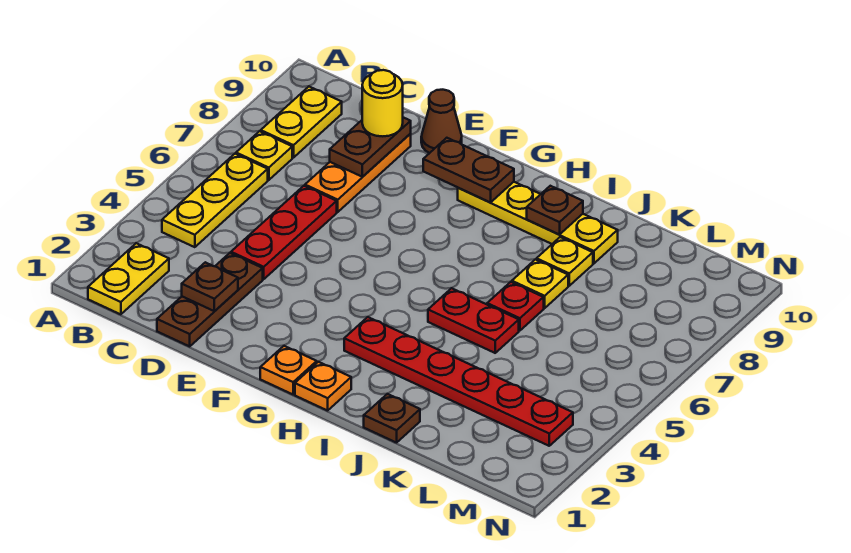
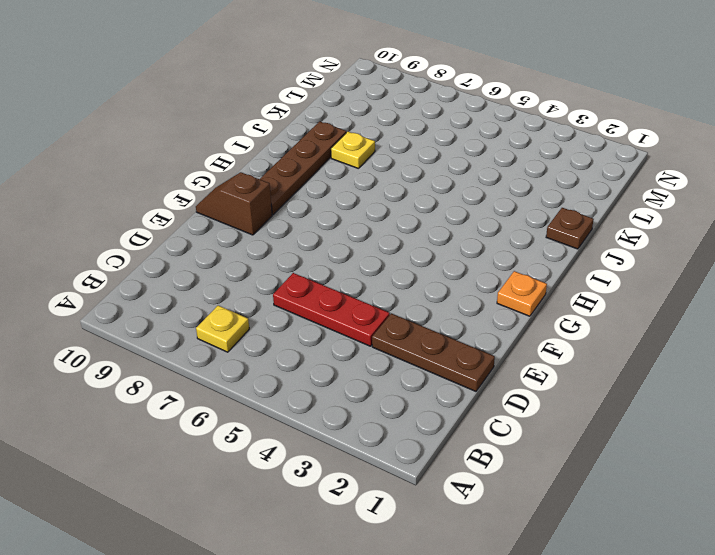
brown slope F9:F10 level 1 top 9 -> none
brown plate G9:J9 level 1 -> yellow plate G9:J9 level 1
none -> yellow plate B1:B2 level 1
none -> yellow plate B4:B6 level 1
none -> yellow plate B8:B9 level 1

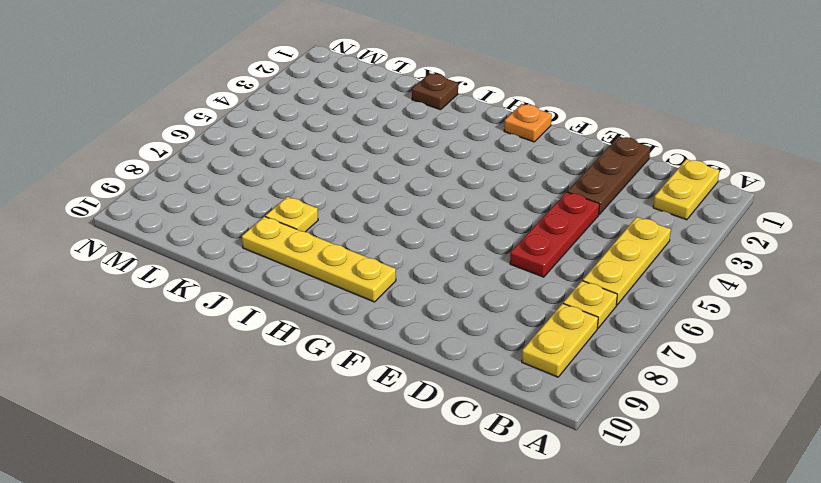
none -> orange plate D7:D9 level 1
none -> brown cone E10 level 1
none -> orange plate H1 level 1

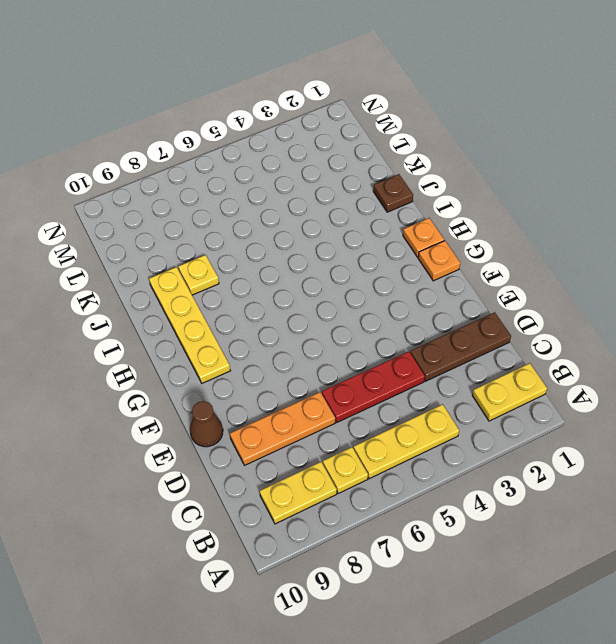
none -> red plate H3:M3 level 1
none -> red plate I5:J5 level 1
none -> red plate J6 level 1

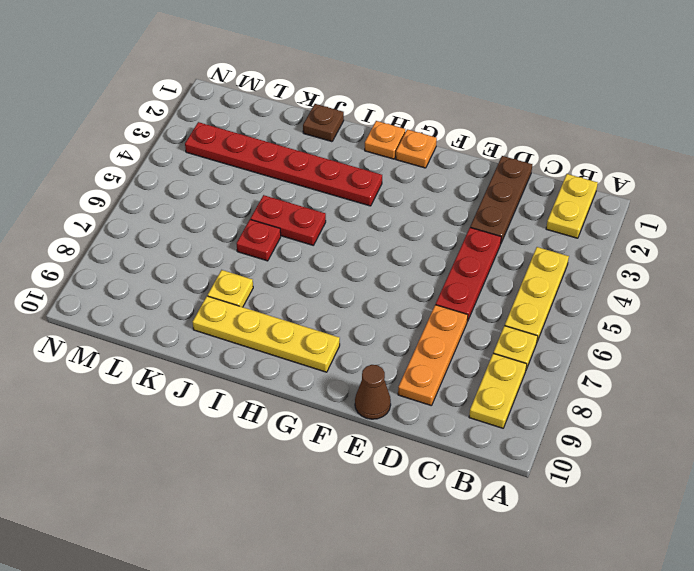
none -> yellow plate J7 level 1
none -> brown plate D2 level 2
none -> brown plate D8:D9 level 2

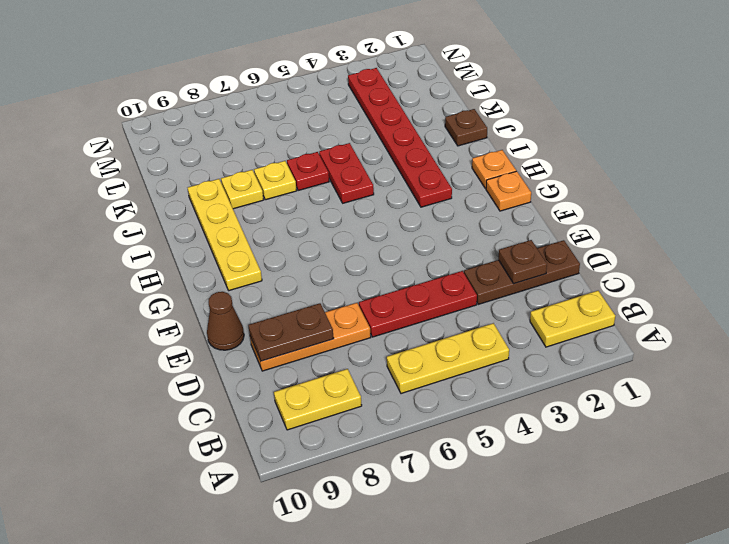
none -> yellow plate B7 level 1
none -> brown plate F9:G9 level 2
none -> brown plate I9 level 2

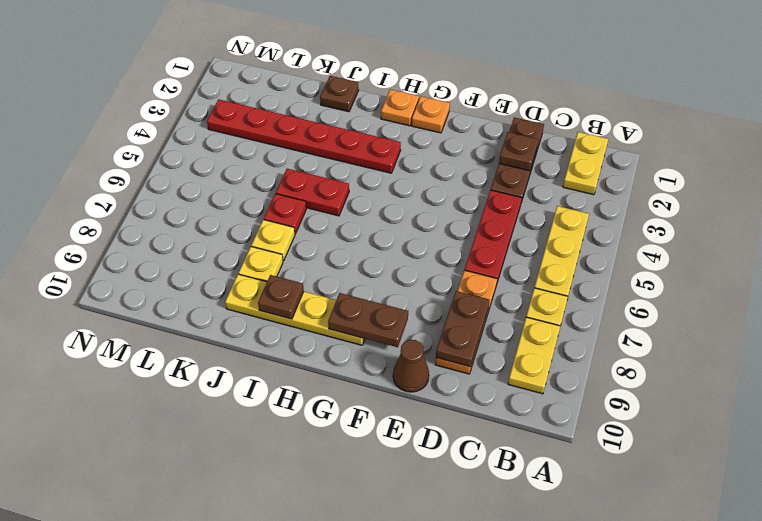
none -> yellow round brick D9 level 3

